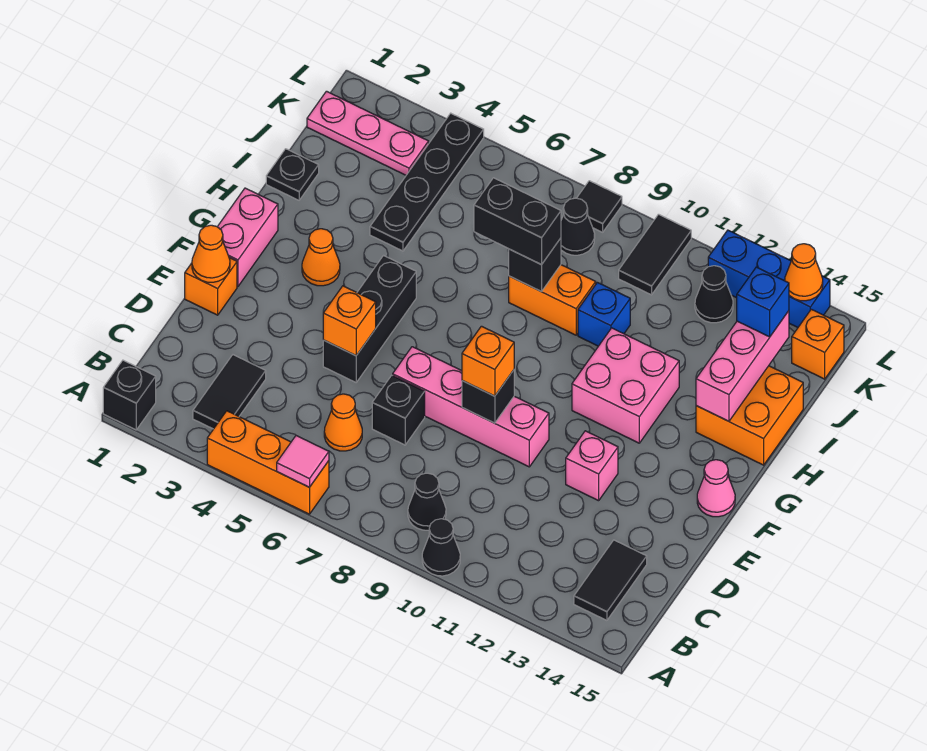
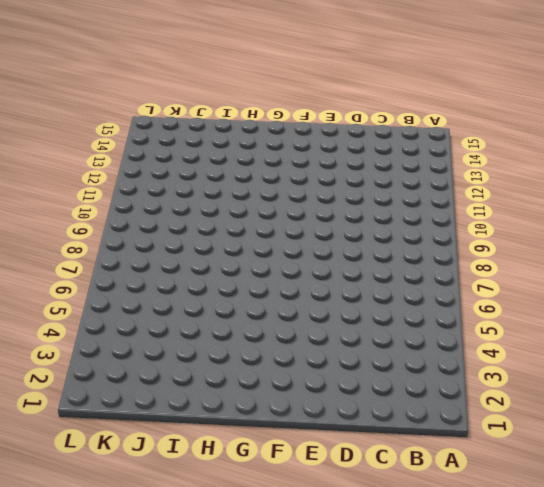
none -> black brick A1 level 1
none -> orange brick A4:A6 level 1
none -> black cone A10 level 1
none -> black tile B3:C3 level 1

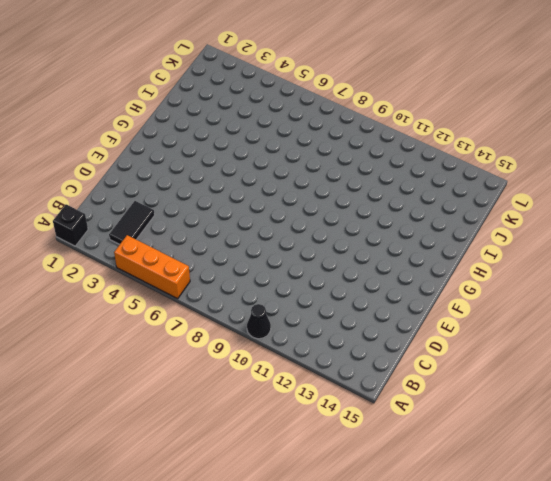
none -> black cone B9 level 1
none -> black tile B14:C14 level 1
none -> orange cone C6 level 1
none -> black brick D7 level 1

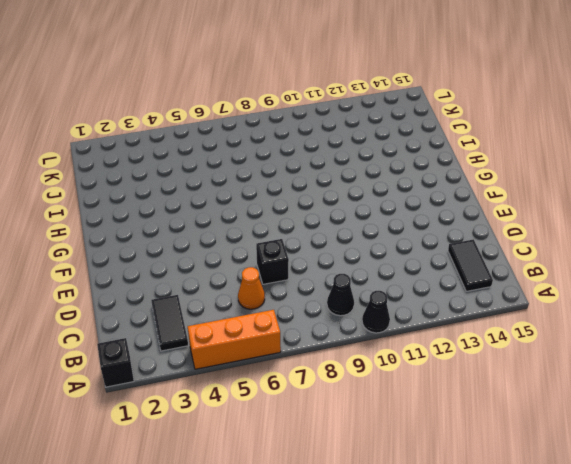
none -> orange brick E1 level 1
none -> black brick E5:G5 level 1
none -> pink brick E7:E10 level 1
none -> pink brick E12 level 1

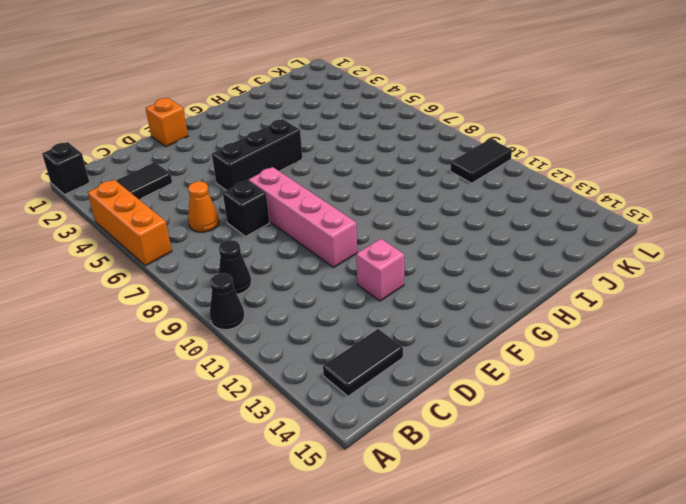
none -> pink brick F1:G1 level 1
none -> pink cone F15 level 1
none -> orange cone G3 level 1
none -> pink brick G11:H12 level 1

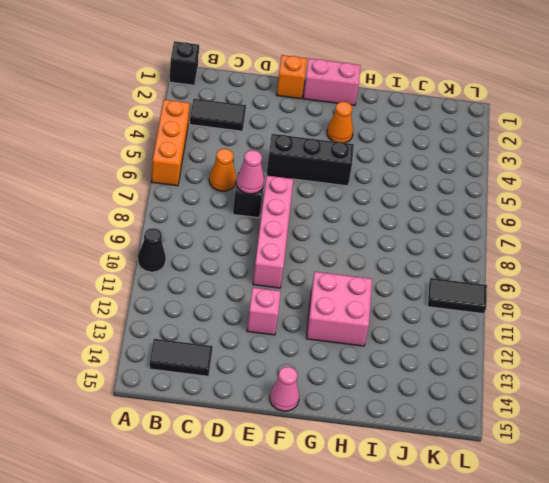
pink cone D7 level 2 -> none
none -> black cone B9 level 1
none -> orange brick H14:I15 level 1
none -> black plate I1 level 1
none -> black plate I4:L4 level 1

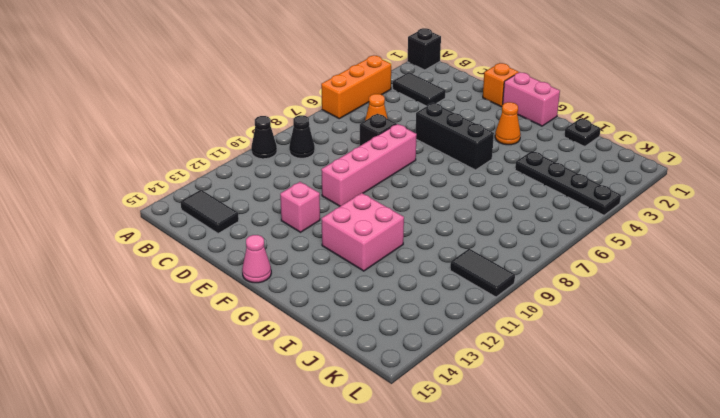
none -> orange brick H14:I15 level 1
none -> orange brick I8:I9 level 1
none -> blue brick I10 level 1
none -> pink plate K1:K3 level 1

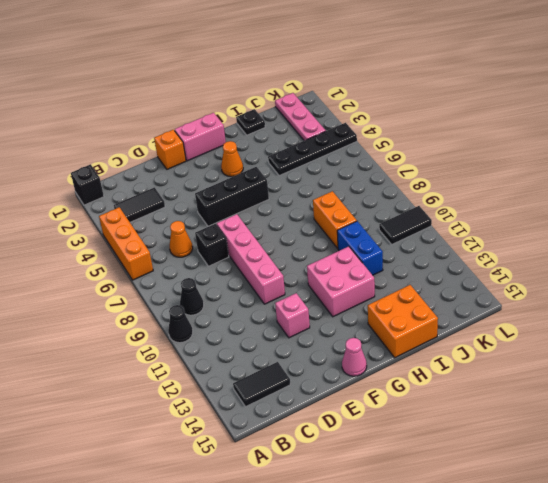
blue brick I10:I11 level 1 -> blue brick I10 level 1
none -> black cone K8 level 1
none -> black cone K12 level 1
none -> orange brick K15 level 1
none -> black tile L8 level 1

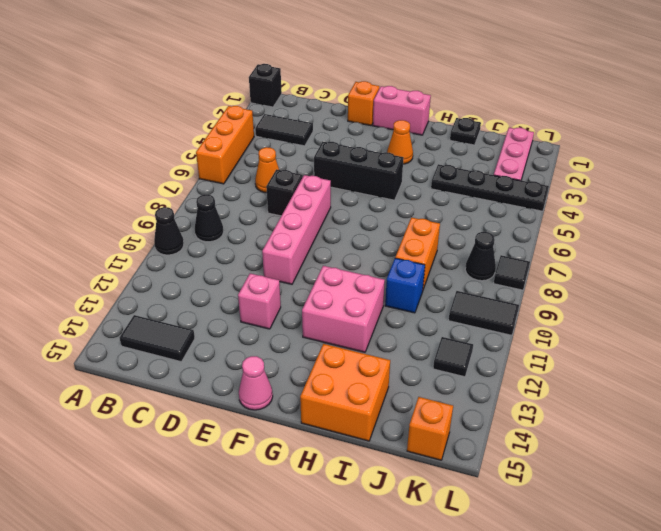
black tile K12 level 1 -> black cone K12 level 1
none -> blue brick L12:L14 level 1
none -> pink tile A6 level 2
none -> orange cone E1 level 2
none -> orange brick E5 level 2

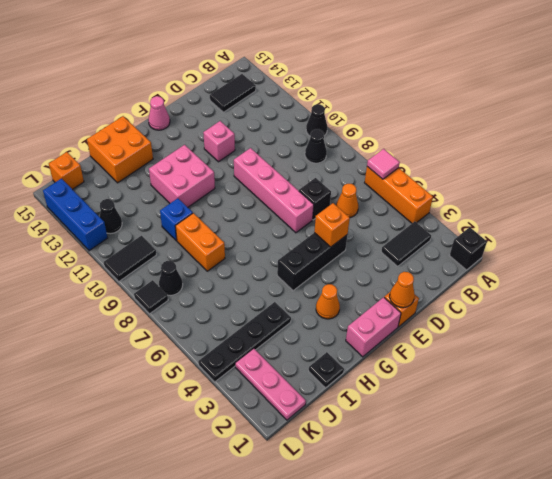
none -> black brick E9 level 2
none -> pink brick H14:J14 level 2
none -> black brick I8 level 2
none -> orange cone L14 level 2

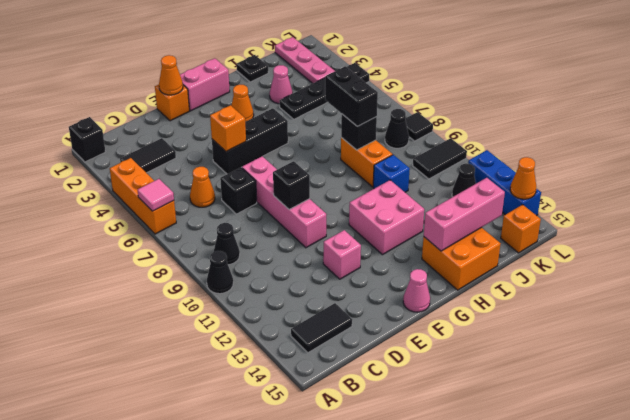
pink cone I3 level 1 -> none
none -> orange brick E9 level 3
none -> blue brick J14 level 3

